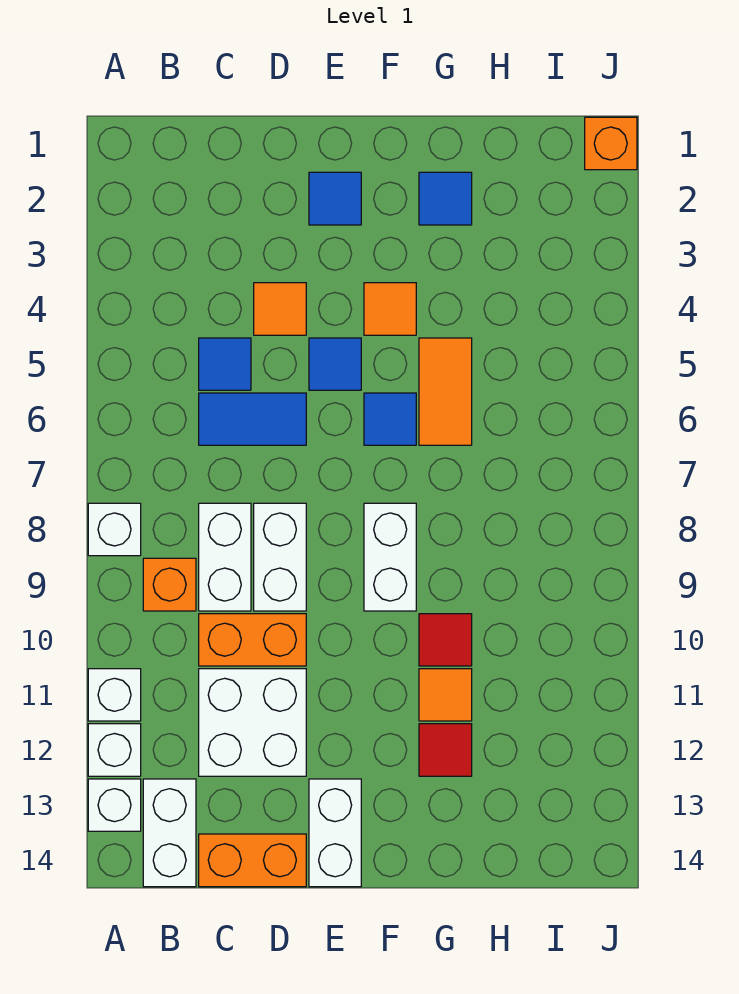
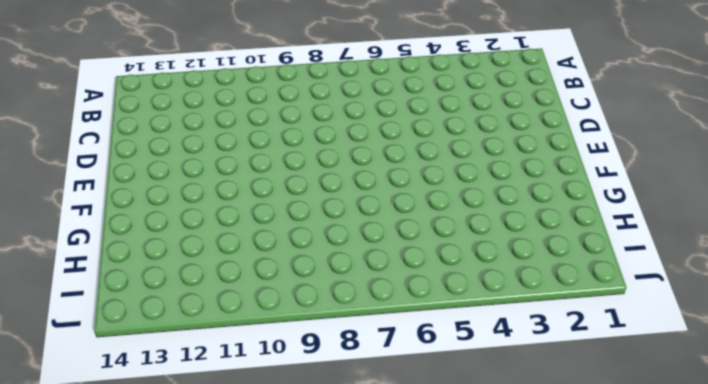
none -> white brick A8 level 1
none -> white brick A11 level 1
none -> white brick A12 level 1

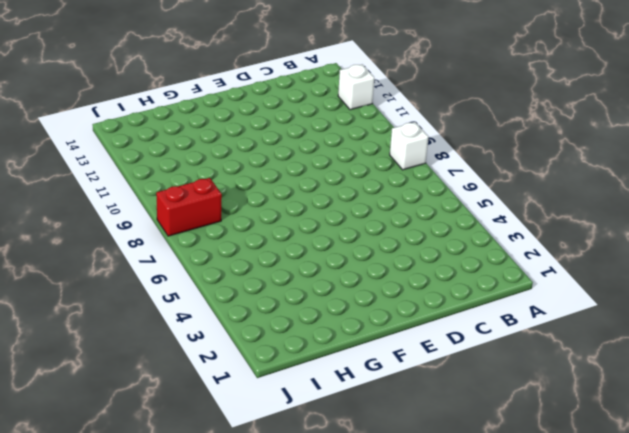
red brick I8:J8 level 1 -> none
none -> white brick A11 level 1
none -> white brick A13 level 1
none -> orange brick B9 level 1

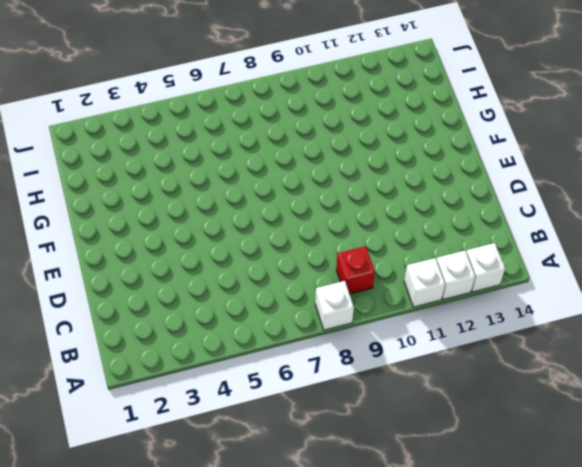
red brick B9 level 1 -> orange brick B9 level 1
none -> white brick B13:B14 level 1
none -> blue tile C5 level 1
none -> blue tile C6:D6 level 1

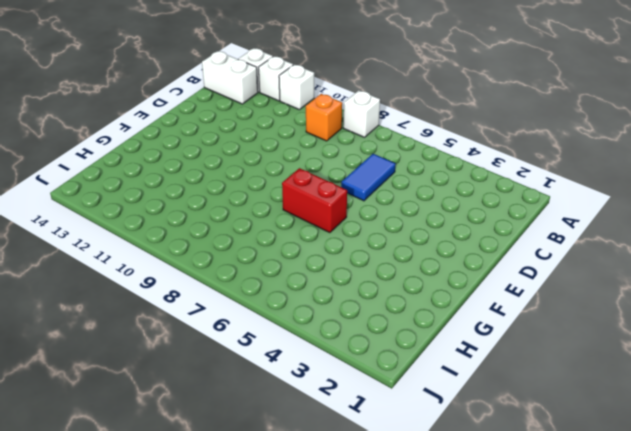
red brick F6:F7 level 1 -> blue tile F6 level 1
none -> blue tile C5 level 1
none -> white brick C8:C9 level 1
none -> orange brick C10:D10 level 1

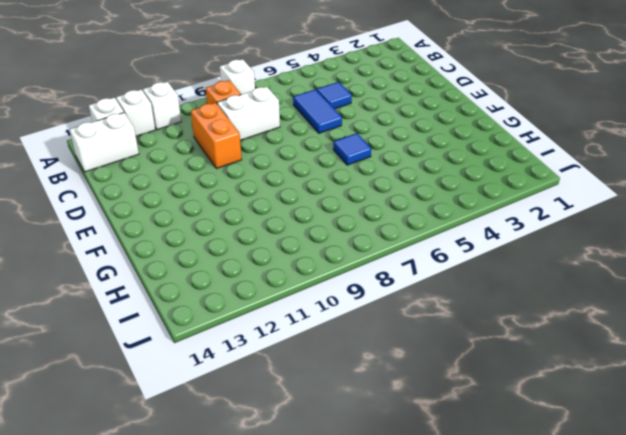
none -> white brick C11:D12 level 1
none -> orange brick C14:D14 level 1
none -> orange tile D4 level 1

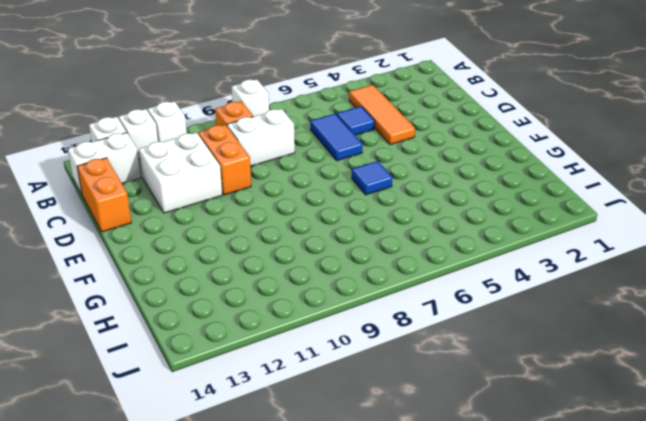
orange tile B4:D4 level 1 -> orange tile D4 level 1
none -> white brick D8:D9 level 1
none -> blue tile E2 level 1
none -> blue tile E5 level 1

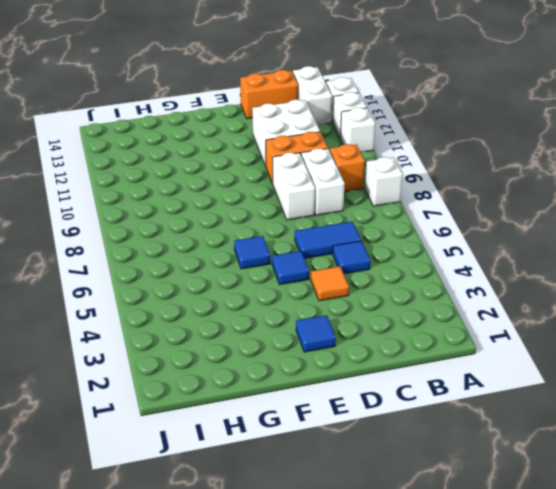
none -> white brick E13:E14 level 1
none -> orange tile F4 level 1
none -> white brick F8:F9 level 1

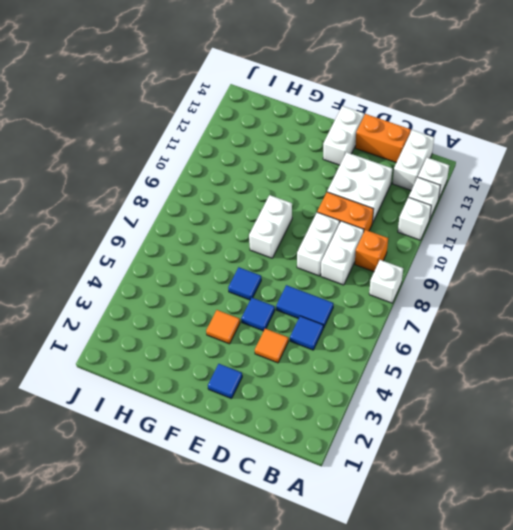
none -> blue tile G2 level 1
none -> orange tile G5:G6 level 1
none -> red tile G10 level 1

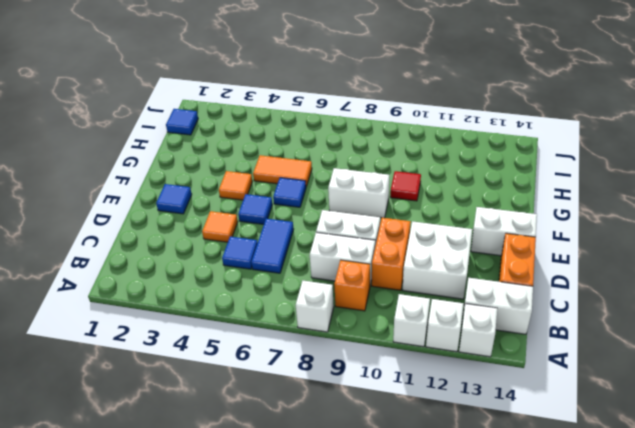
blue tile I1 level 1 -> blue tile G2 level 1
none -> orange tile G11 level 1
none -> red tile G12 level 1
none -> orange brick J1 level 1

